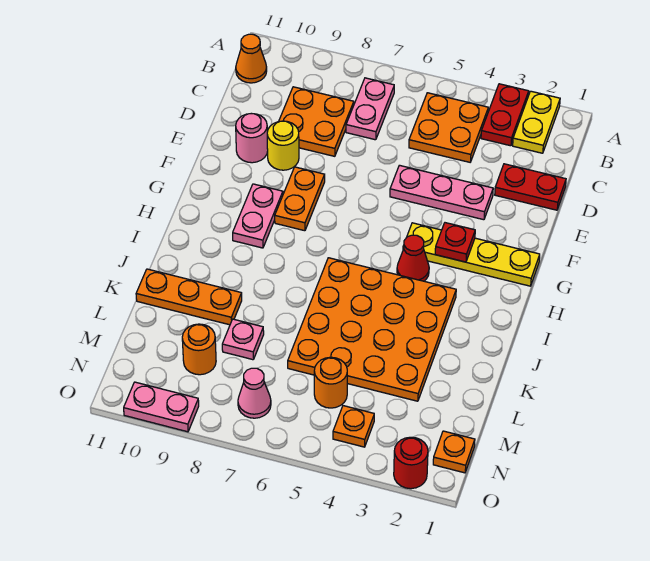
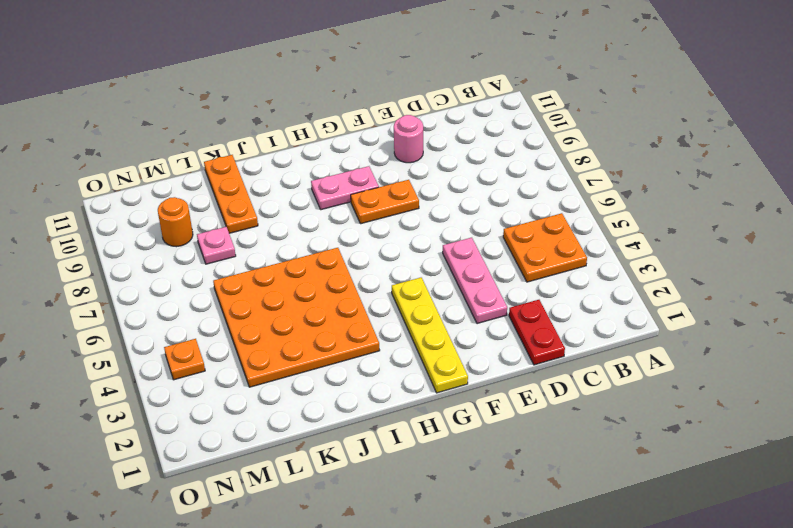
none -> yellow plate A2:B2 level 1
none -> red plate A3:B3 level 1
none -> pink plate B7:C7 level 1

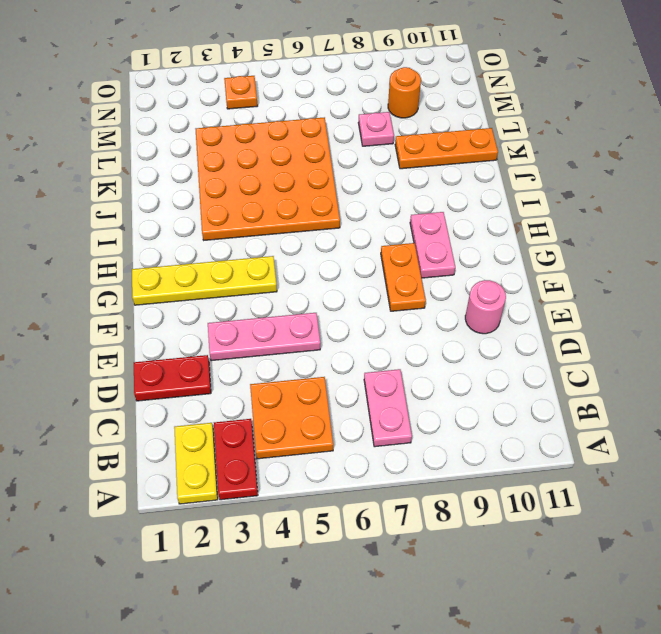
none -> orange cone B11 level 1
none -> orange plate C8:D9 level 1
none -> yellow round brick E9 level 1

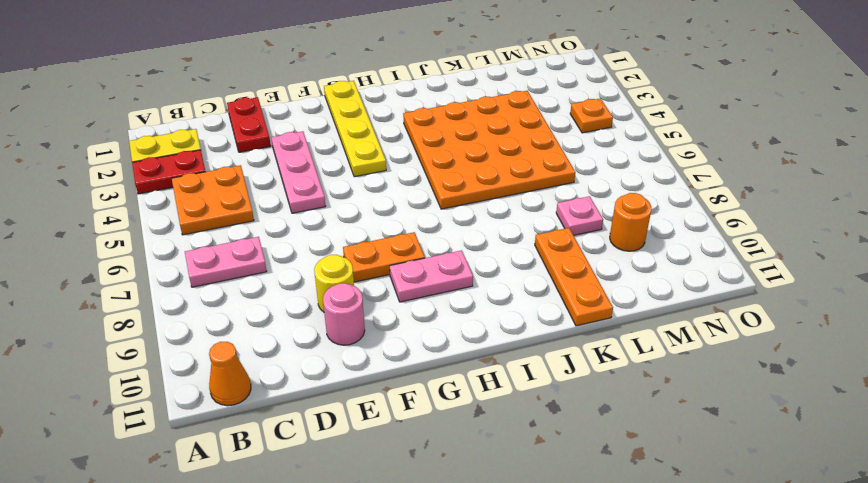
none -> orange plate C8:D9 level 1
none -> red cone H4 level 1
none -> orange round brick M5 level 1

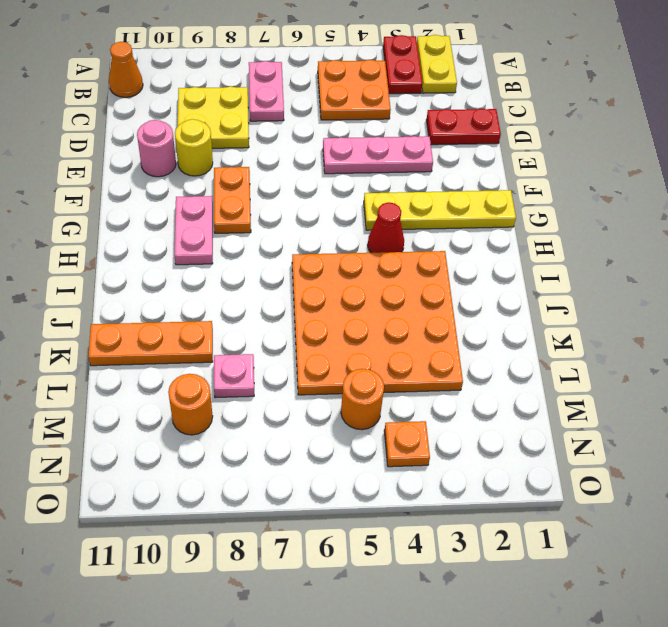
yellow plate C8:D9 level 1 -> orange plate C8:D9 level 1
none -> orange plate N1 level 1
none -> pink cone N7 level 1
none -> red round brick O2 level 1

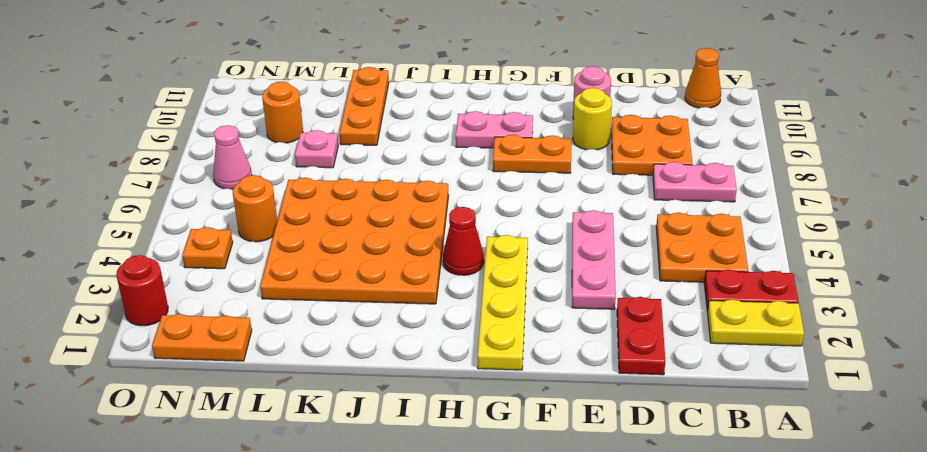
orange plate M1:N1 level 1 -> orange plate N1 level 1
none -> pink plate O9:O10 level 1
none -> red plate G3 level 2

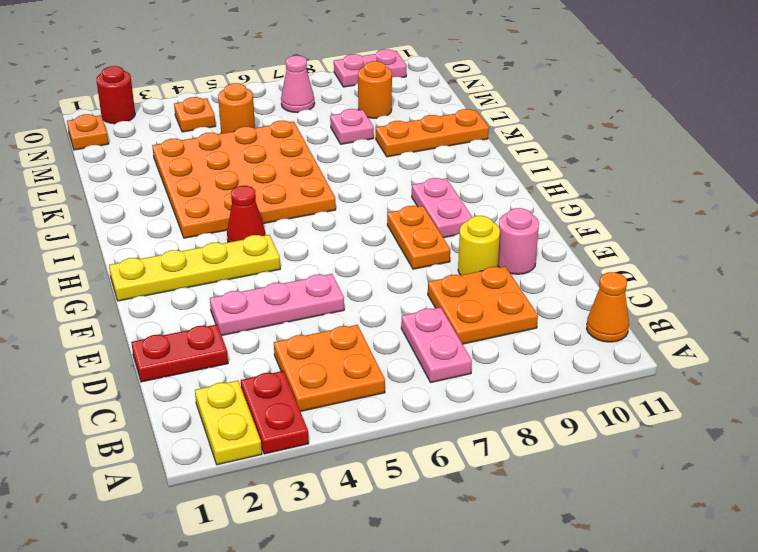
none -> red plate G3 level 2

